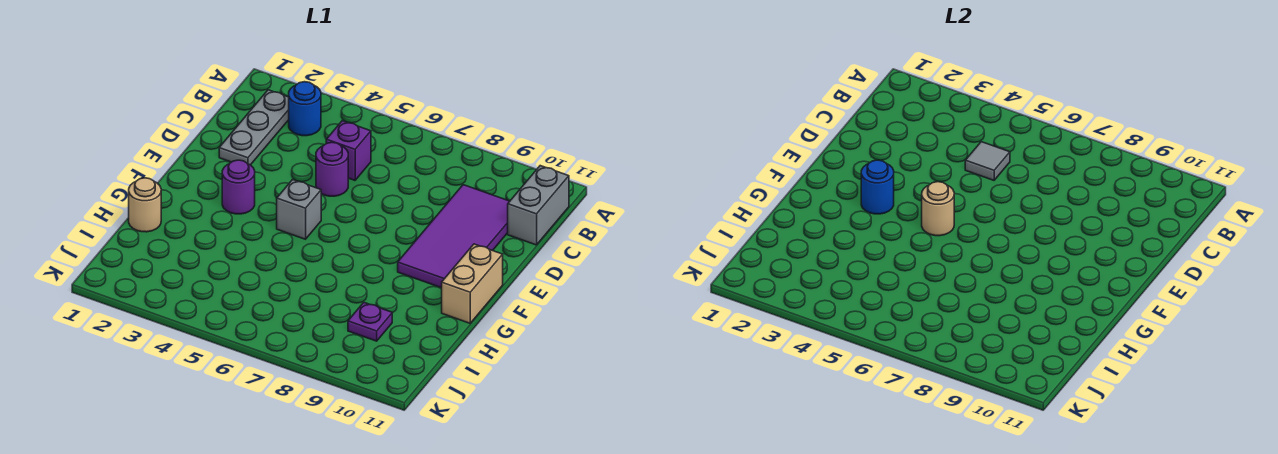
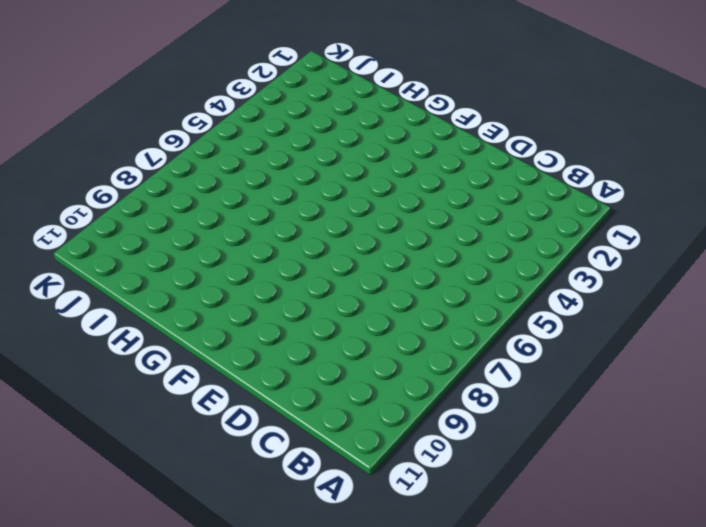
none -> grey plate B2:D2 level 1
none -> blue round brick B3 level 1
none -> grey brick B11:C11 level 1

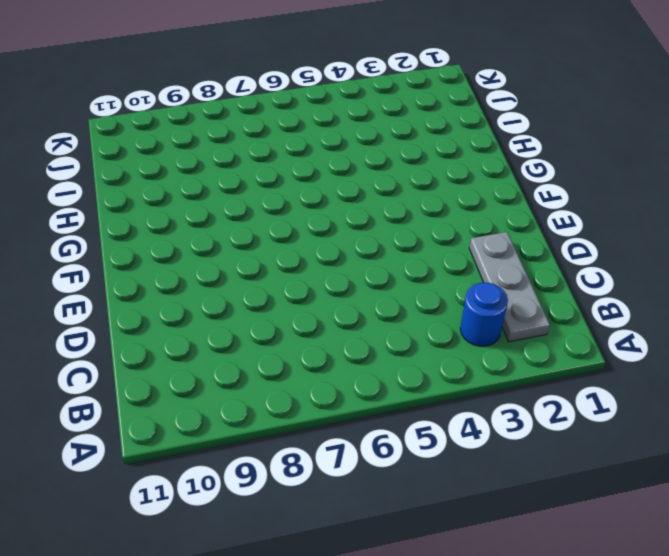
none -> grey brick B11:C11 level 1
none -> purple brick C5 level 1
none -> purple tile C9:F10 level 1

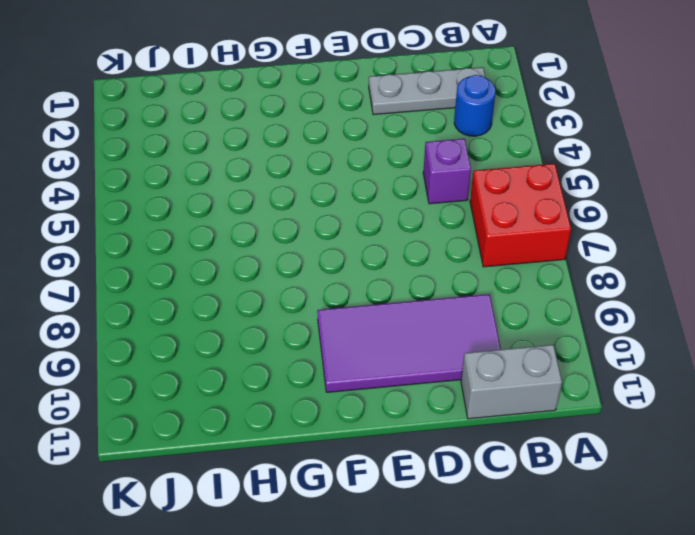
red brick A6:B7 level 1 -> none
none -> purple round brick D5 level 1
none -> purple round brick F3 level 1
none -> grey brick F5 level 1

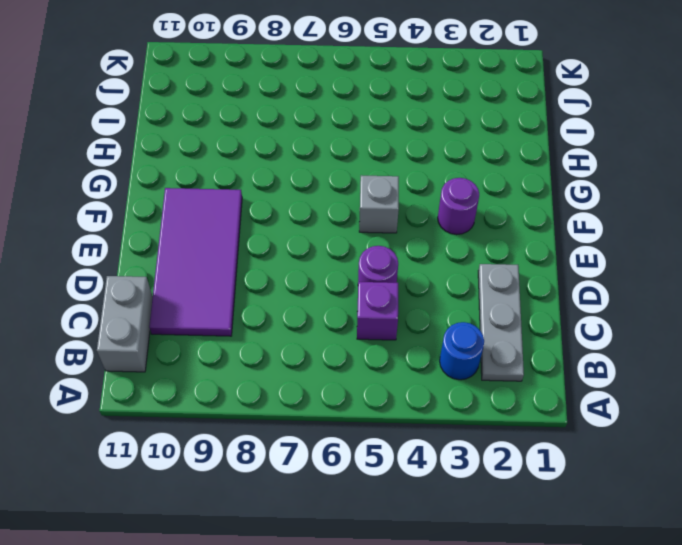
none -> tan brick F11:G11 level 1
none -> tan round brick H1 level 1
none -> purple plate I9 level 1

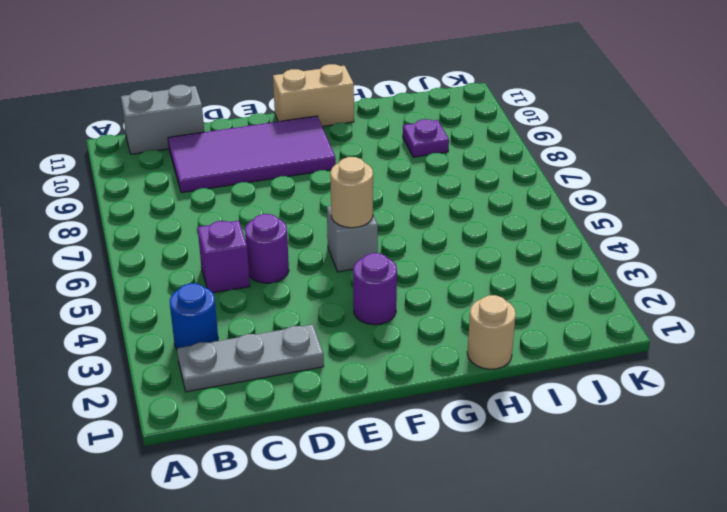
none -> grey tile C5 level 2
none -> blue round brick F3 level 2

